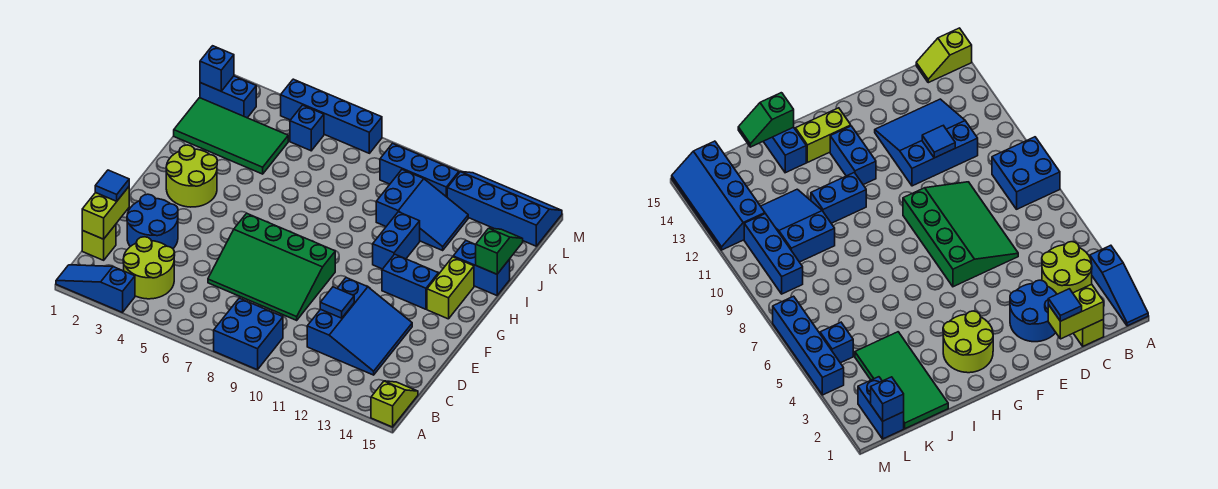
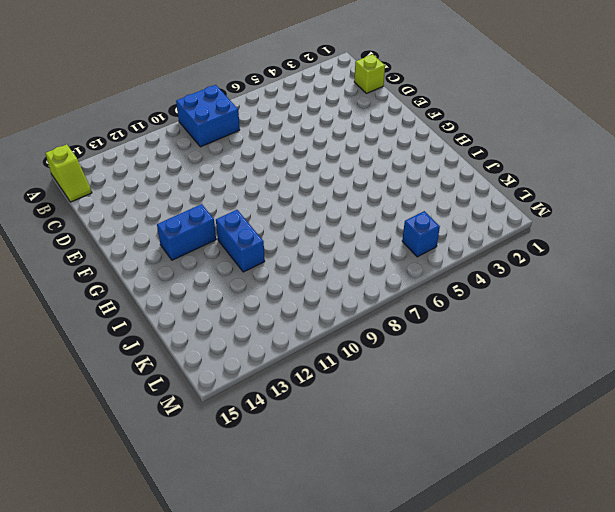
none -> blue slope A1:A3 level 1 top 3
none -> lime round brick B3:C4 level 1
none -> blue slope C11:E13 level 1 top 11

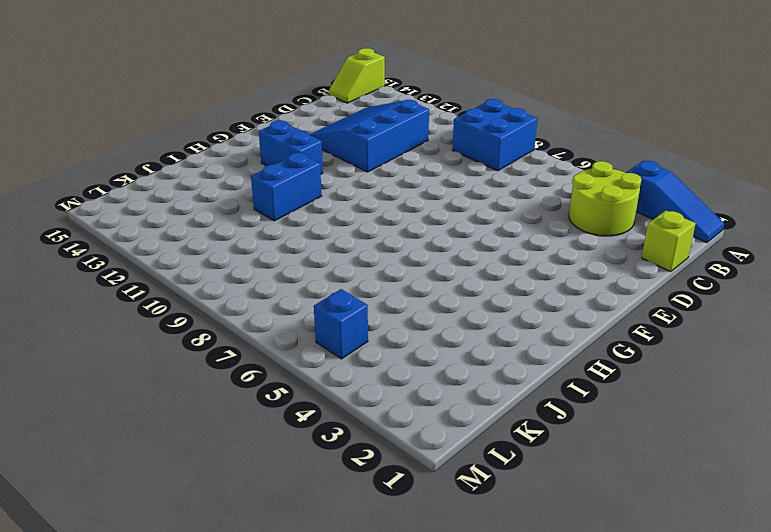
none -> blue round brick D2:E3 level 1
none -> green slope D6:F9 level 1 top F
none -> lime round brick G2:H3 level 1

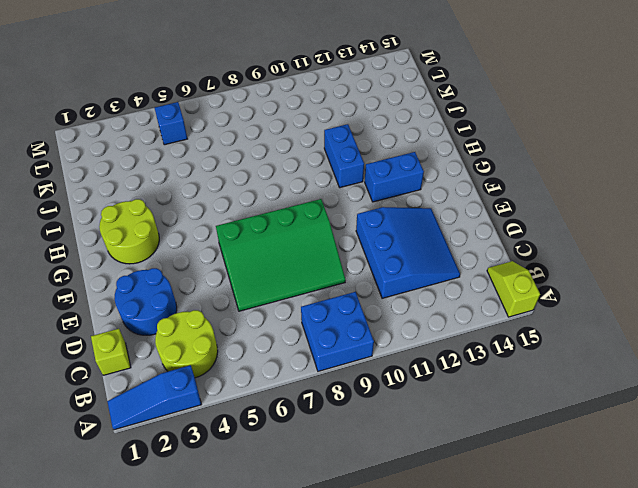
none -> lime brick G14:H14 level 1
none -> blue brick I14:I15 level 1
none -> green tile J1:K4 level 1

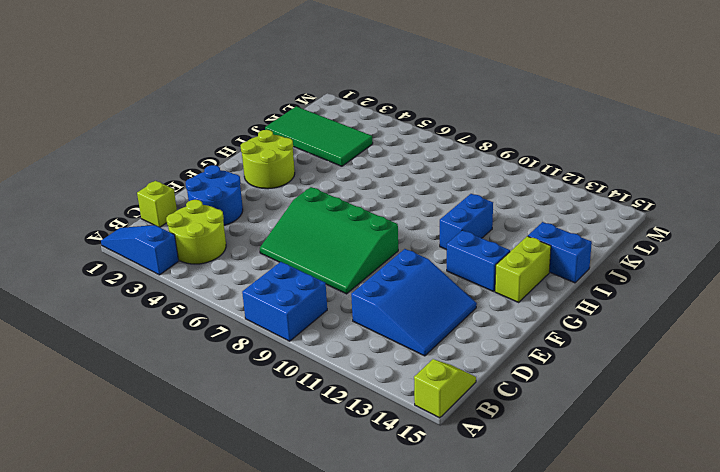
none -> blue slope J10:K12 level 1 top 10
none -> blue brick L1:L2 level 1
none -> blue brick L5 level 1

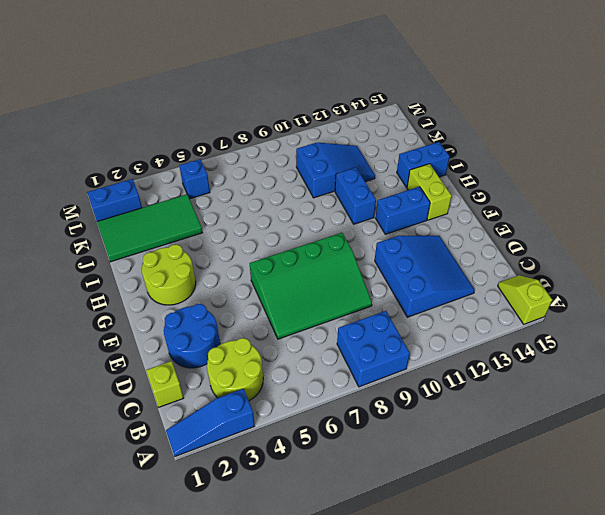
none -> blue brick L9:L11 level 1
none -> blue slope L12:M15 level 1 top L
none -> blue brick M4:M7 level 1

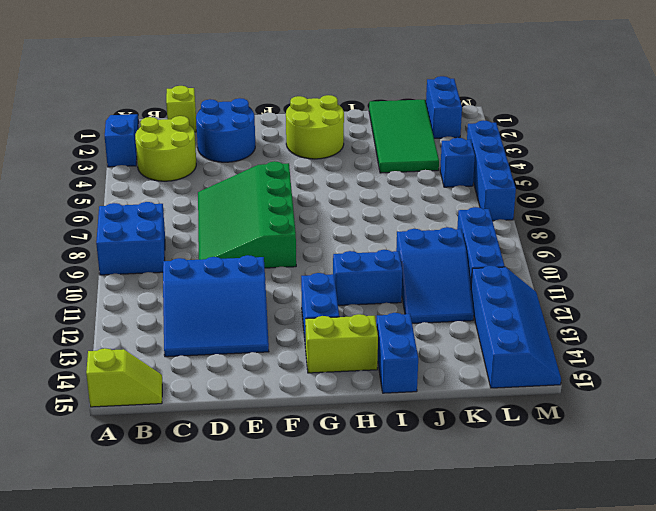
none -> lime brick C1:D1 level 2
none -> blue tile D11 level 2
none -> green slope I15:J15 level 2 top I

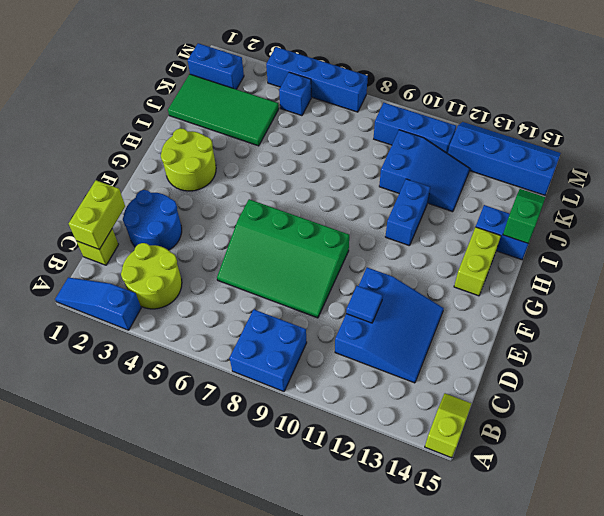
none -> blue brick G12:G13 level 1
none -> blue brick L1 level 2
none -> blue tile D1 level 3

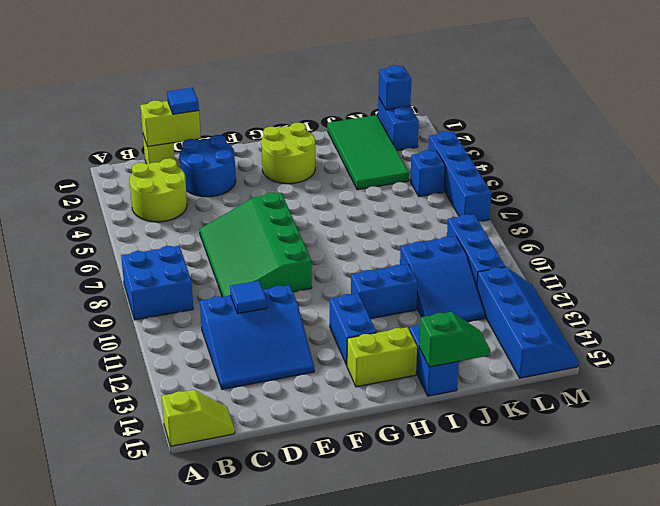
none -> blue slope A1:A3 level 1 top 3

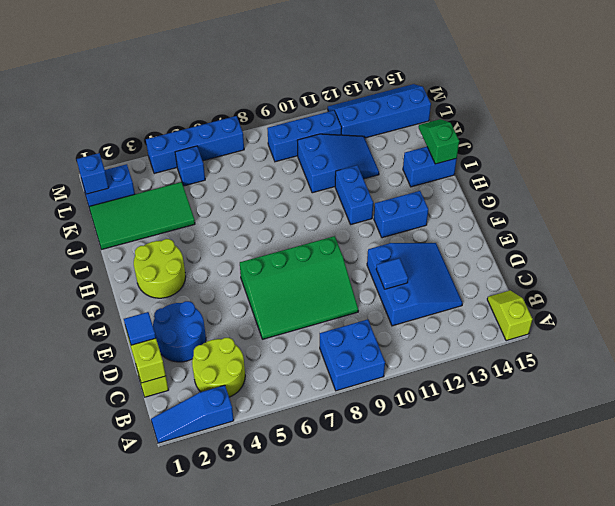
none -> lime brick G14:H14 level 1

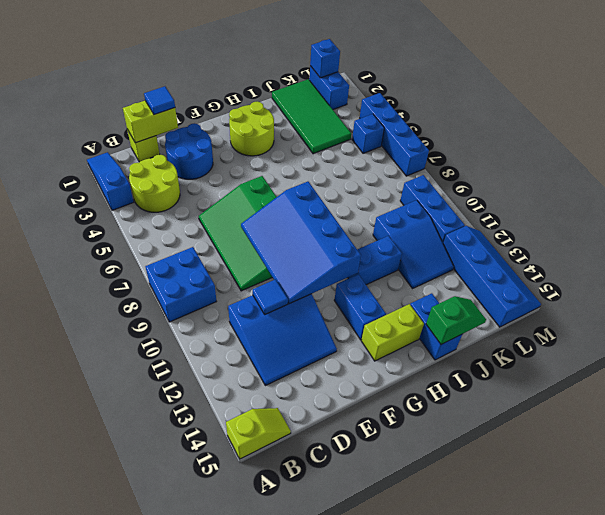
blue slope E8:G11 level 2 top G -> none

